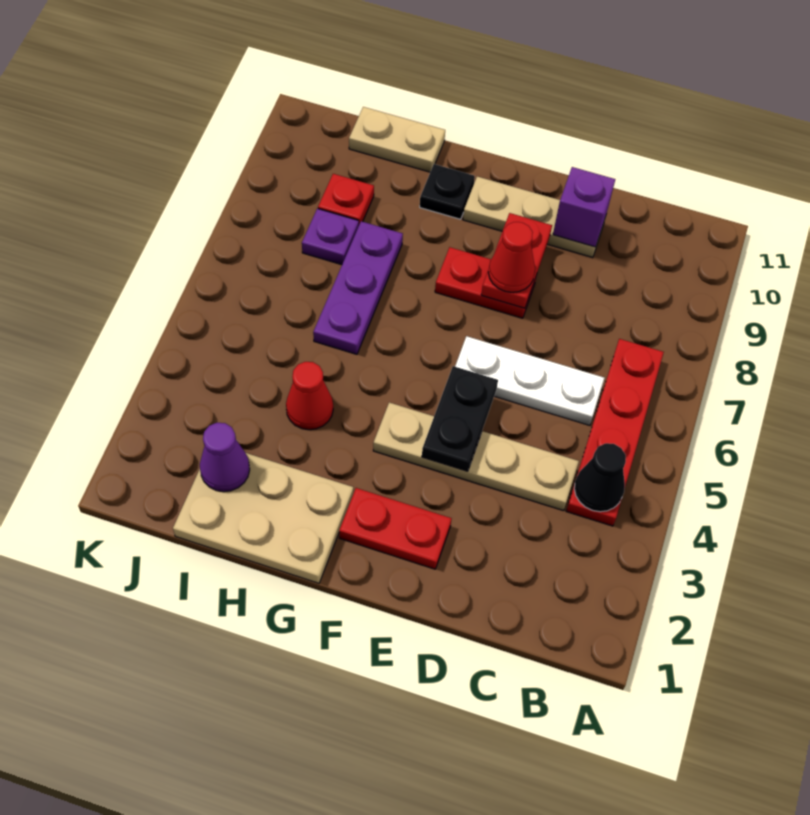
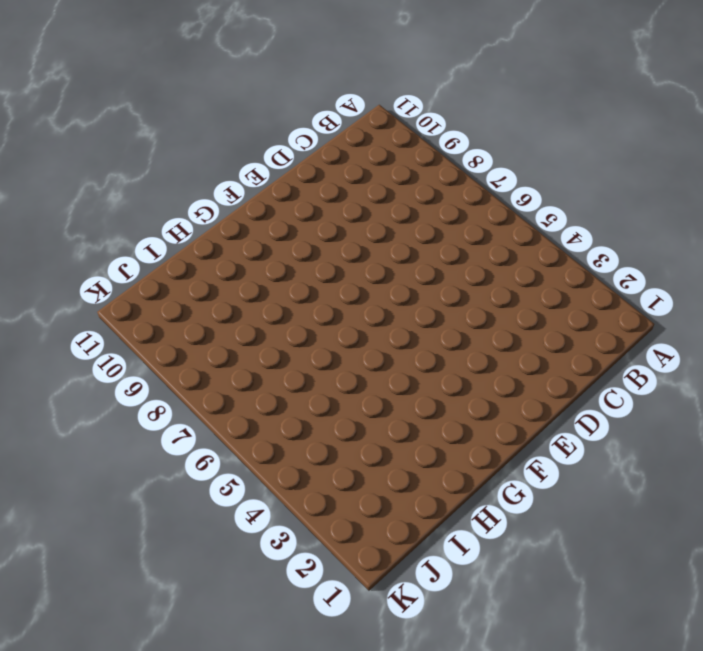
none -> red plate B4:B7 level 1
none -> tan plate C4:F4 level 1
none -> white plate C6:E6 level 1

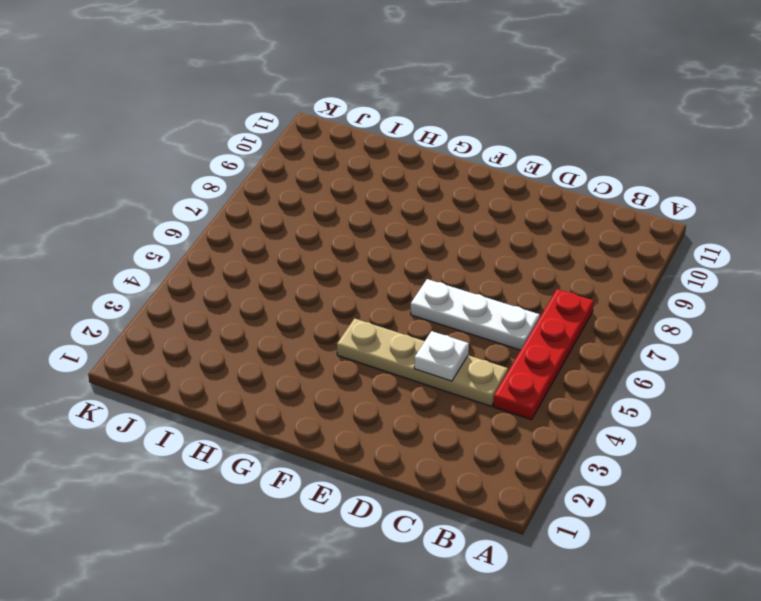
white plate D4 level 2 -> none
none -> tan plate D10:F10 level 1
none -> red plate E2:F2 level 1
none -> red plate E8:F8 level 1

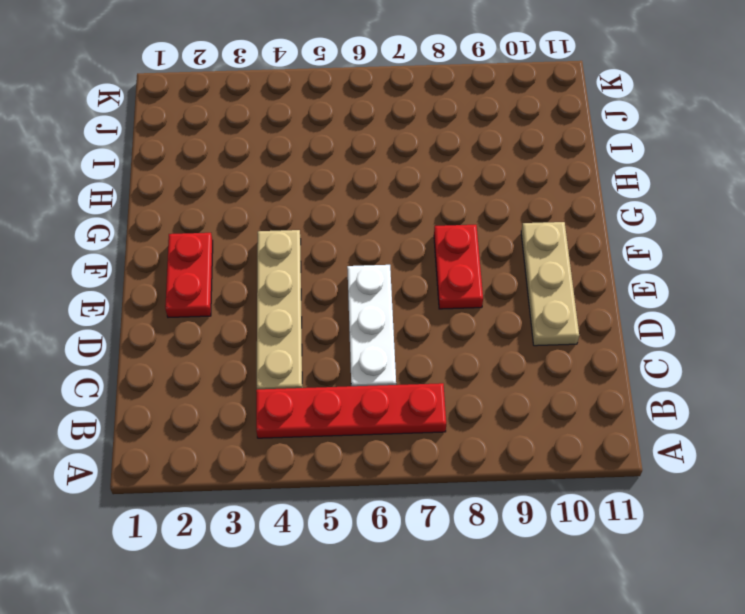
none -> tan plate G1:I2 level 1
none -> black plate G10 level 1
none -> red cone H4 level 1

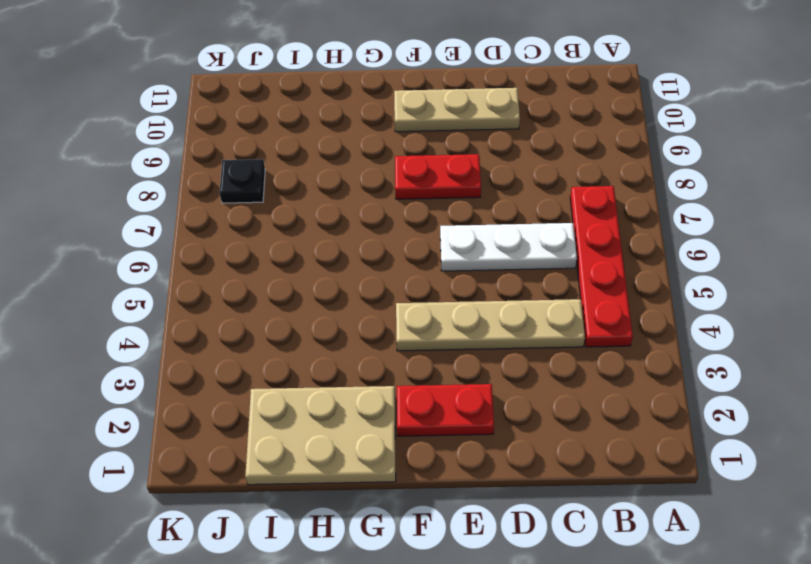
black plate J8 level 1 -> black plate G10 level 1
none -> red cone H4 level 1
none -> purple plate H6:H8 level 1
none -> tan plate H11:I11 level 1

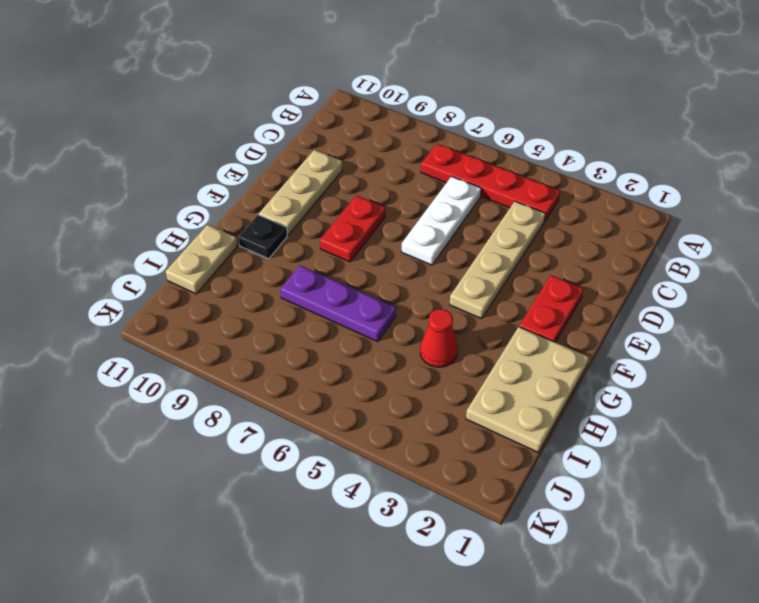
none -> purple plate I8 level 1
none -> red plate I9 level 1
none -> black cone B4 level 2

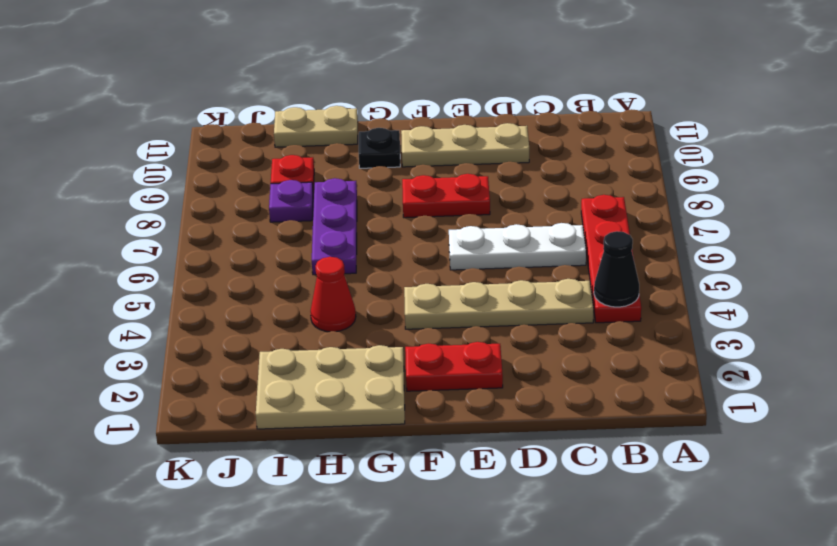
none -> purple brick D10 level 2
none -> black plate E4:E5 level 2
none -> red plate E8:E9 level 2

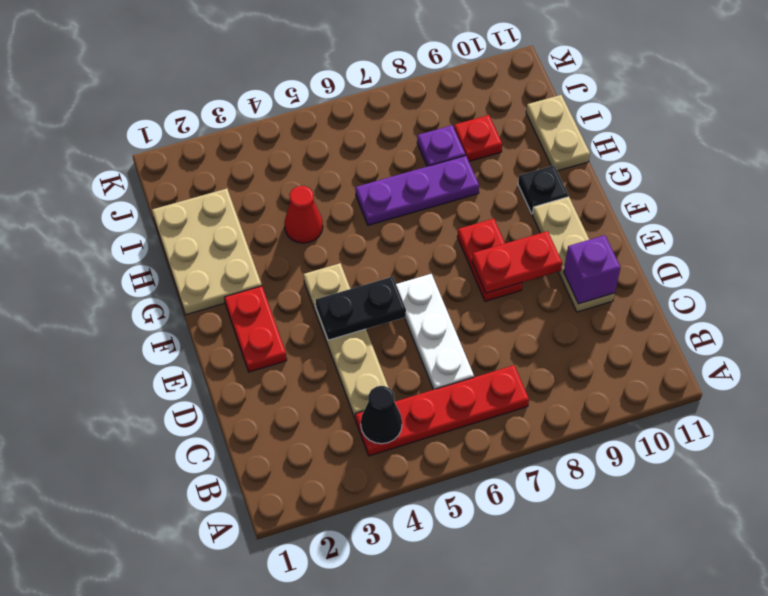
none -> purple cone I2 level 2
none -> red cone E8 level 3

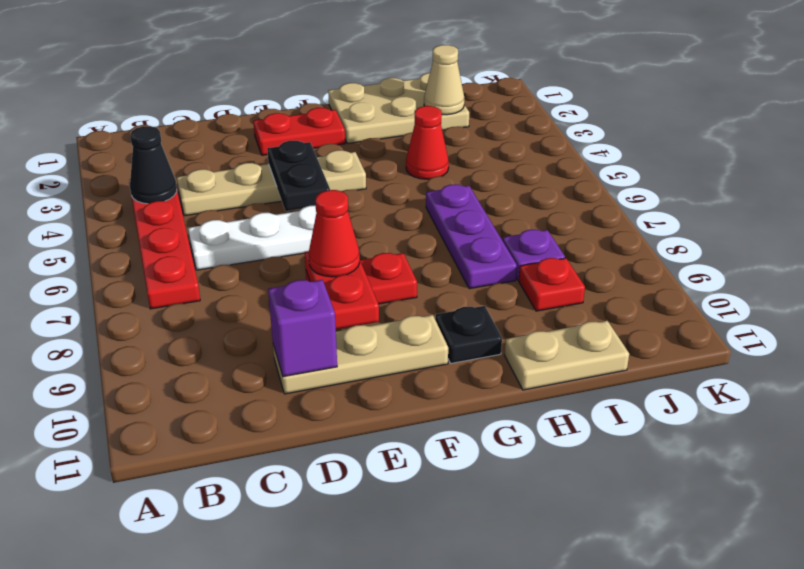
tan cone I2 level 2 -> purple cone I2 level 2

